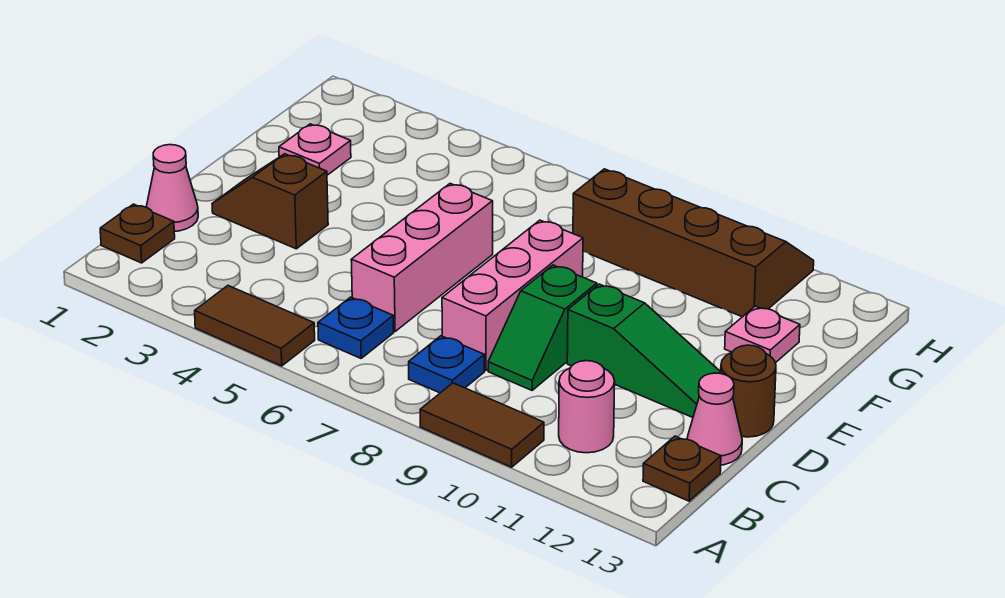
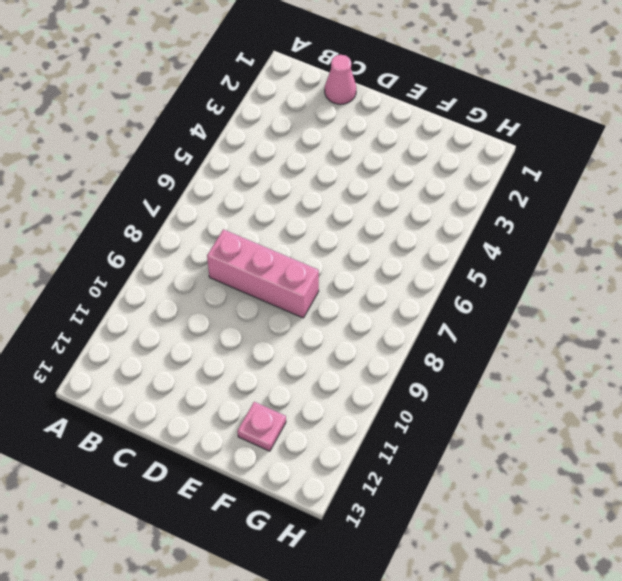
none -> brown tile A4:A5 level 1
none -> brown tile A9:A10 level 1
none -> brown plate B1 level 1

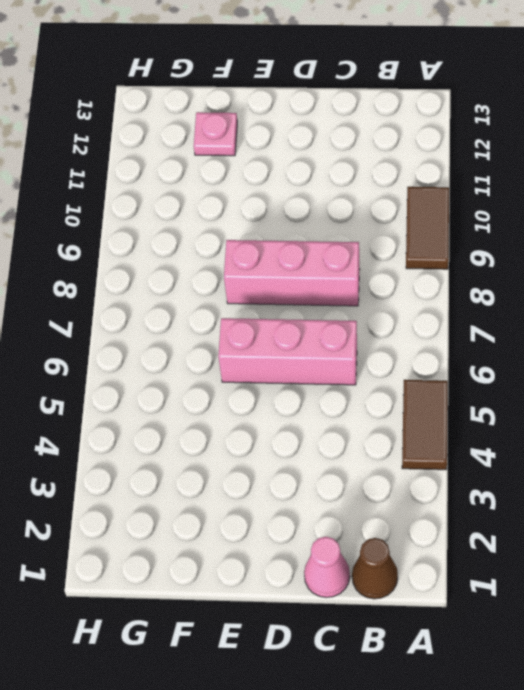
brown cone B1 level 1 -> brown plate B1 level 1
none -> blue plate B6 level 1
none -> blue plate B8 level 1
none -> pink round brick B11 level 1

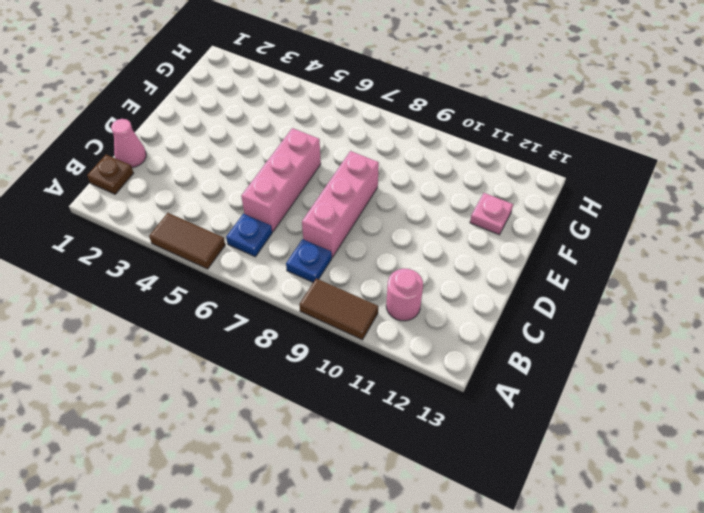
none -> brown plate B13 level 1
none -> green slope C9:D9 level 1 top D
none -> pink cone C13 level 1

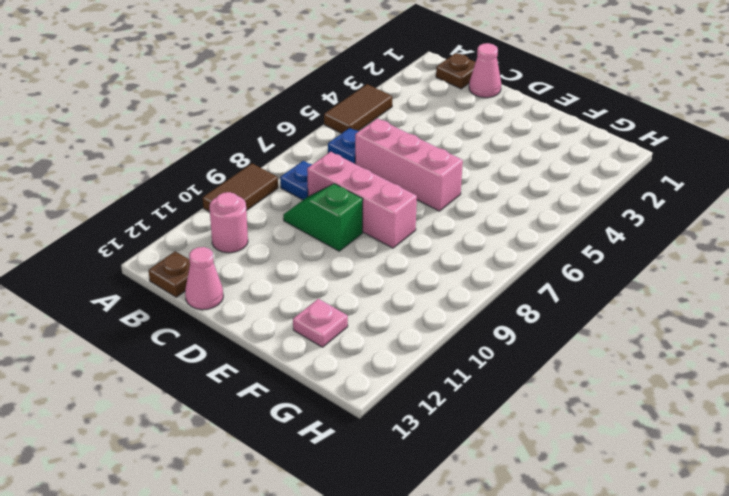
none -> brown slope D2:D3 level 1 top 3
none -> green slope D10:D12 level 1 top 10
none -> brown round brick D13 level 1

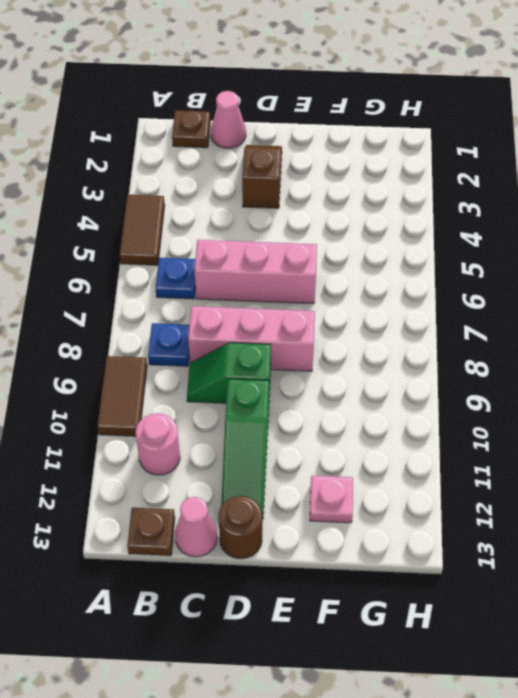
none -> pink plate F2 level 1
none -> brown slope G8:H11 level 1 top G

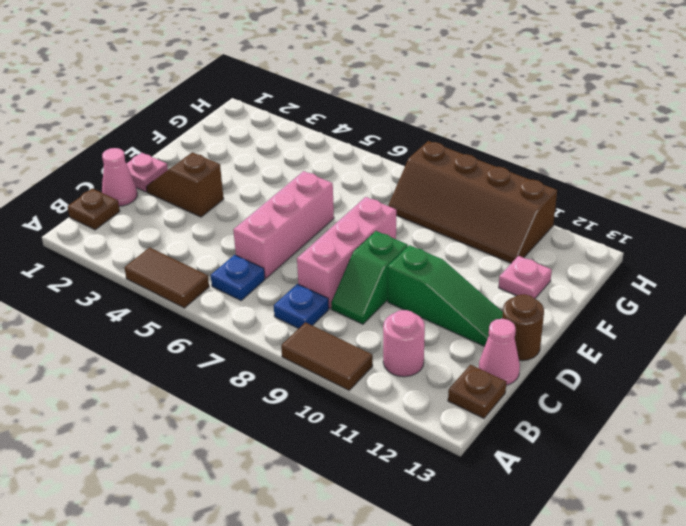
pink plate D1 level 1 -> pink plate F2 level 1
brown slope G8:H11 level 1 top H -> brown slope G8:H11 level 1 top G

